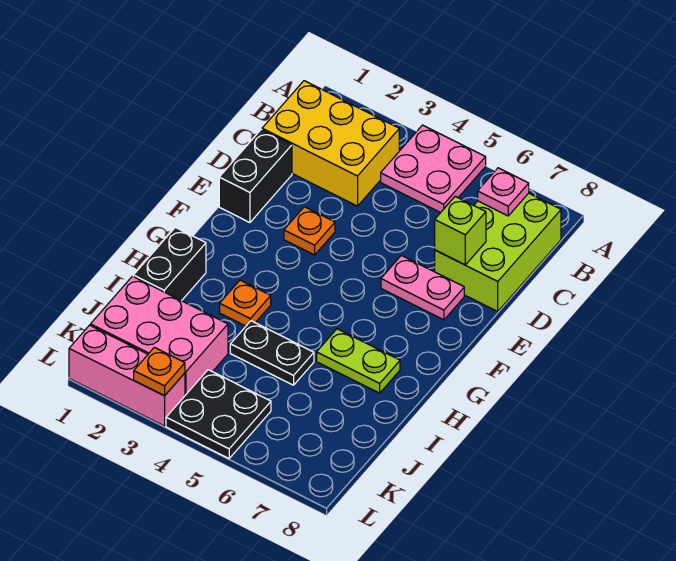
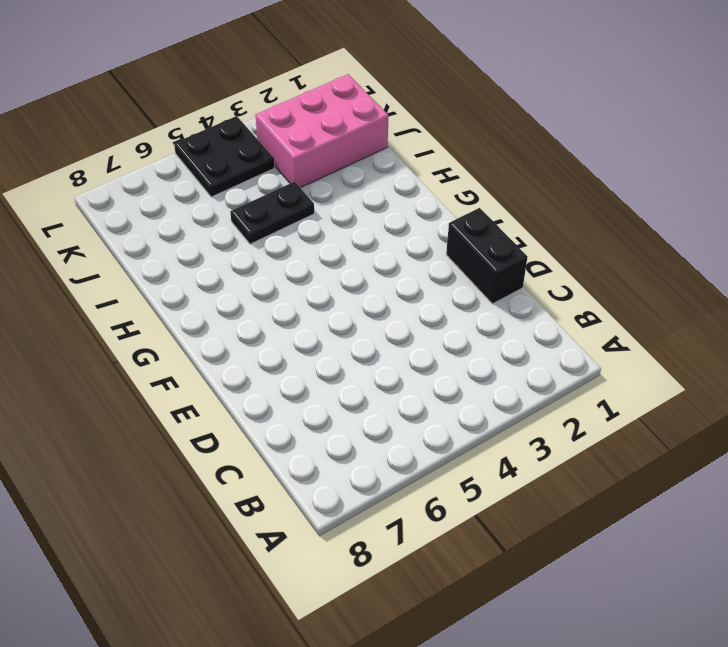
none -> pink plate A4:B5 level 1
none -> yellow brick B1:C3 level 1
none -> lime brick B7:D8 level 1

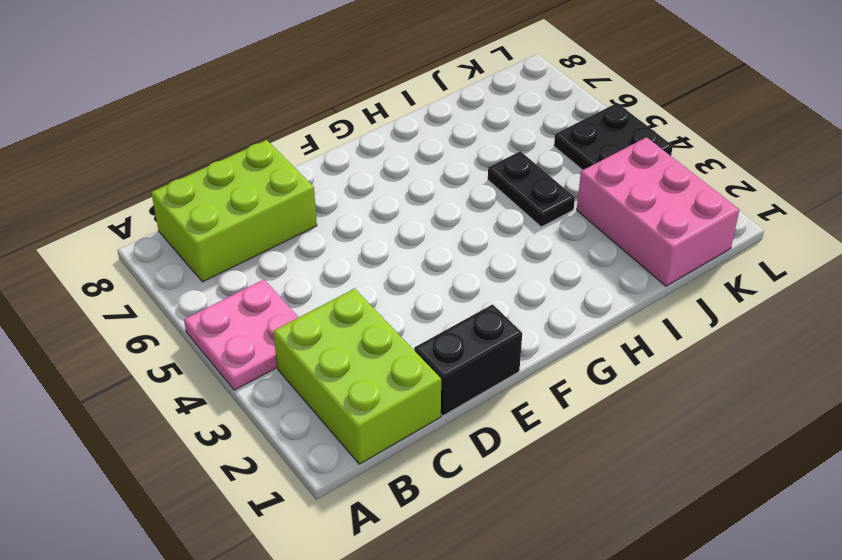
lime brick B1:C3 level 1 -> yellow brick B1:C3 level 1
none -> orange plate E3 level 1
none -> pink plate E6:E7 level 1
none -> black brick H1:I1 level 1

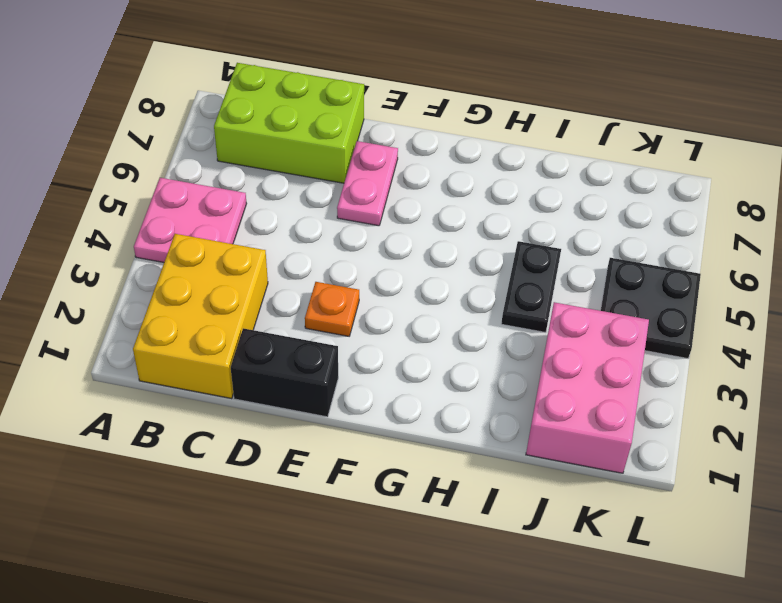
none -> black brick H1:I1 level 1
none -> orange plate H3 level 1
none -> lime plate H6:H7 level 1

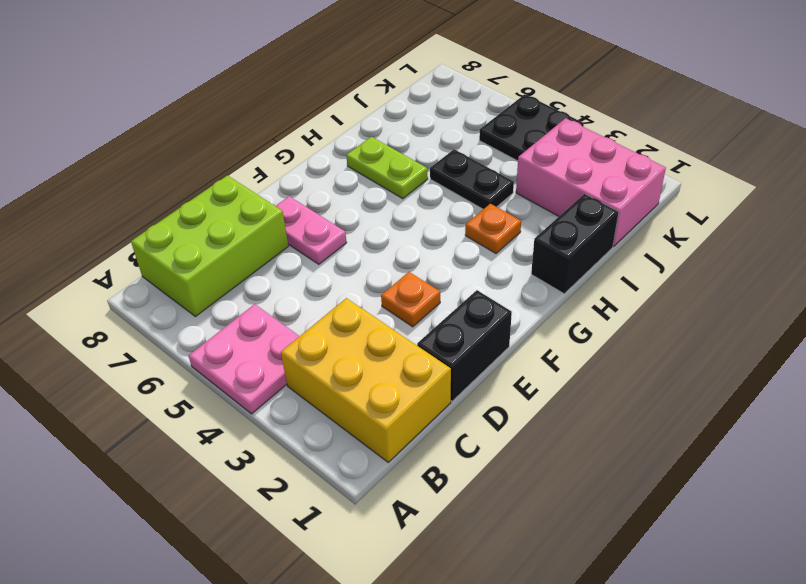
none -> pink brick L1:L3 level 1
none -> pink plate B7 level 2
none -> lime brick D7 level 2

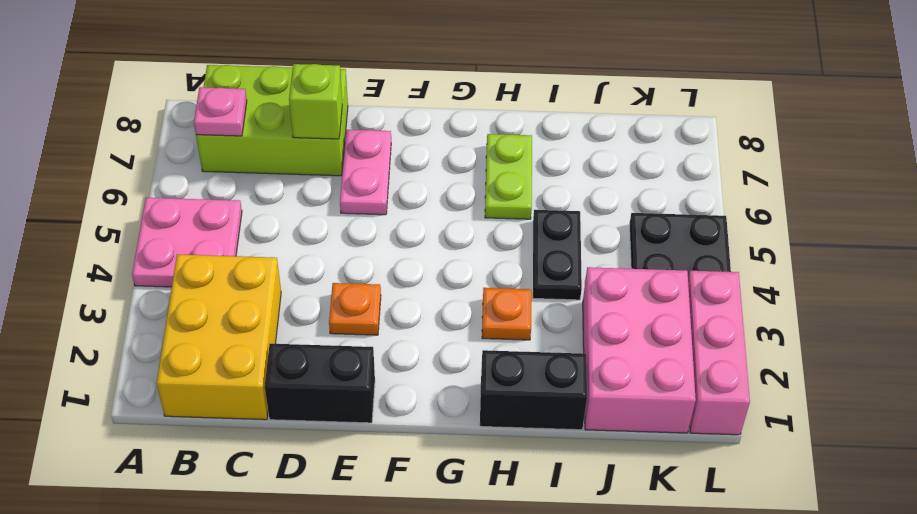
none -> orange plate L3 level 2

